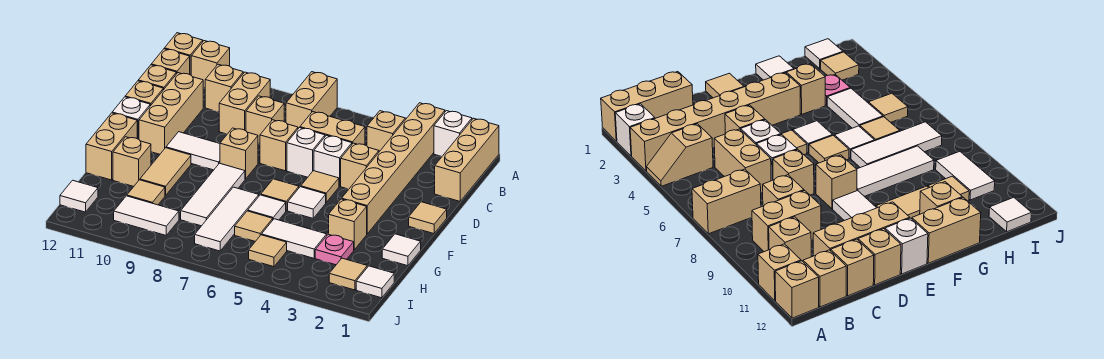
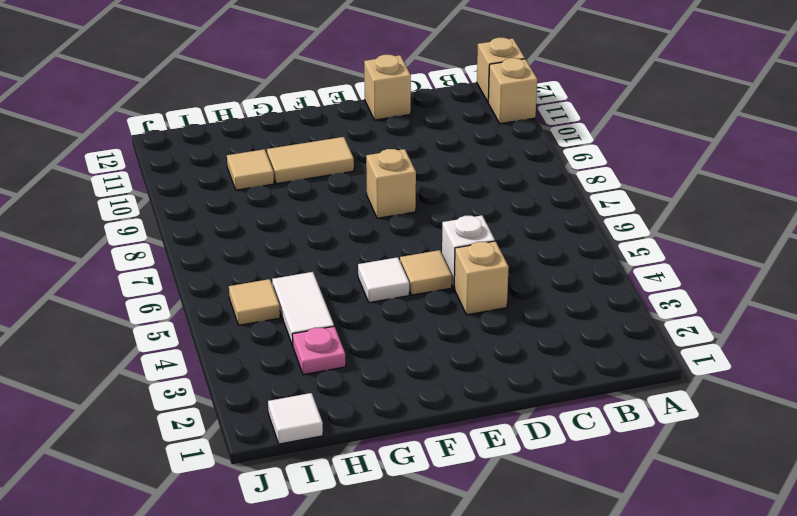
none -> tan brick A1:C1 level 1
none -> white brick A2 level 1
none -> tan brick A3:F3 level 1
none -> tan slope A4:B4 level 1 top B

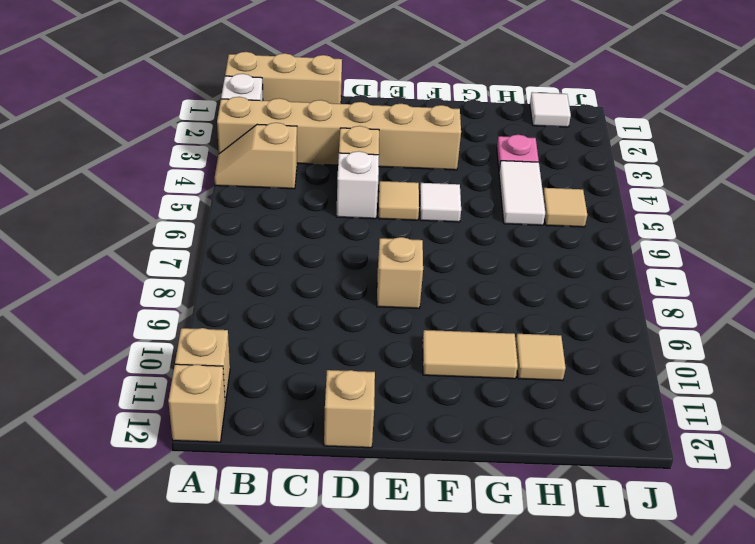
none -> tan brick A7:B7 level 1
none -> tan brick B9:C9 level 1
none -> tan brick B10 level 1
none -> tan brick B12 level 1

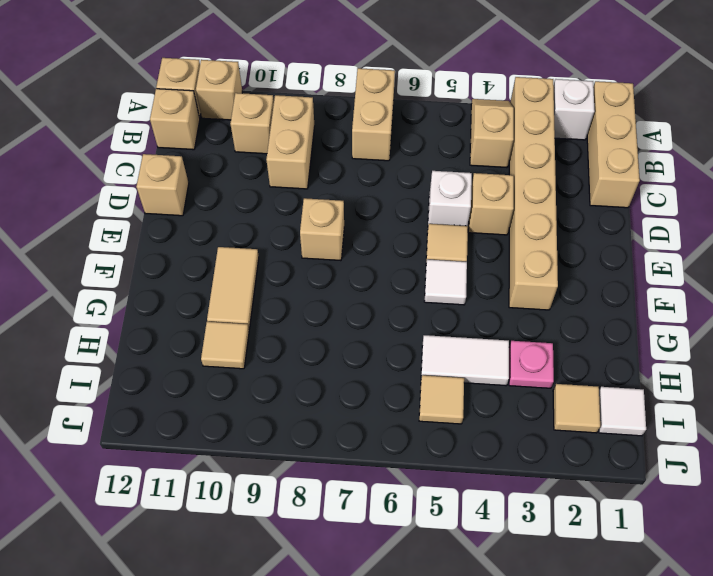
none -> tan brick C5:C6 level 1
none -> tan brick C8 level 1
none -> tan brick C11:E11 level 1
none -> tan brick C12 level 1

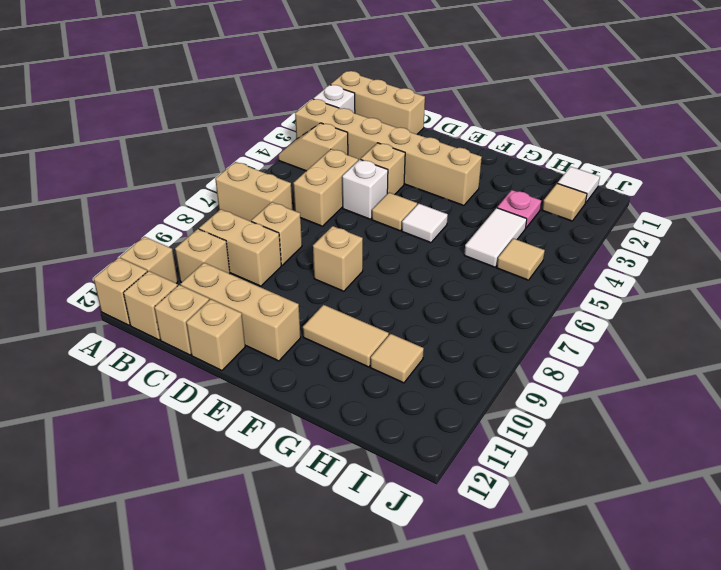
none -> white brick D6 level 1
none -> tan brick D7 level 1
none -> tan tile E1 level 1
none -> white tile E9:E10 level 1

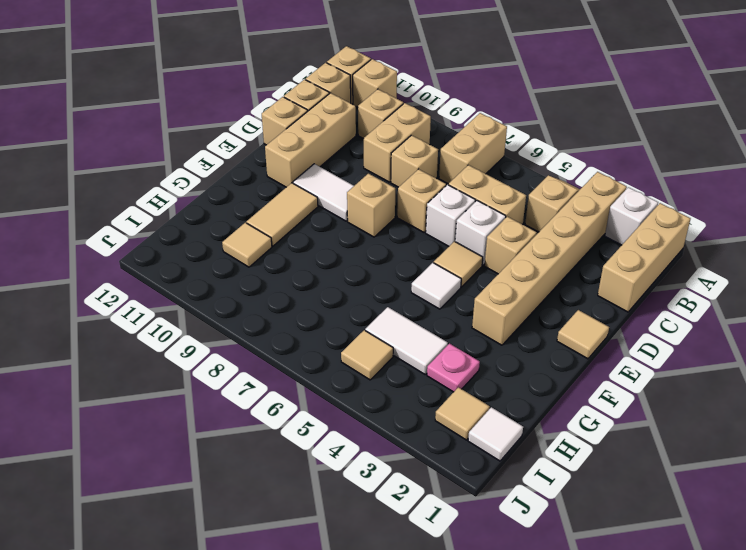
none -> white brick E12 level 1
none -> tan tile F6 level 1
none -> white tile F8:H8 level 1
none -> tan brick F12:G12 level 1

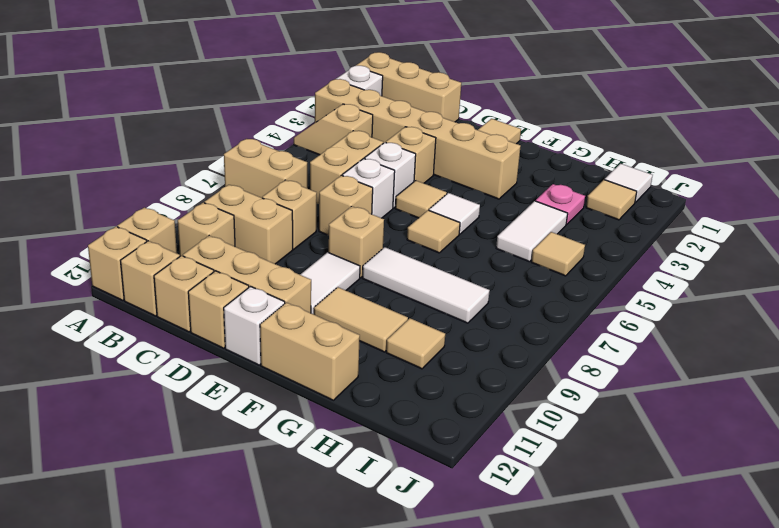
none -> white tile G1 level 1
none -> tan brick G3 level 1
none -> white tile G6 level 1
none -> white tile G7:I7 level 1

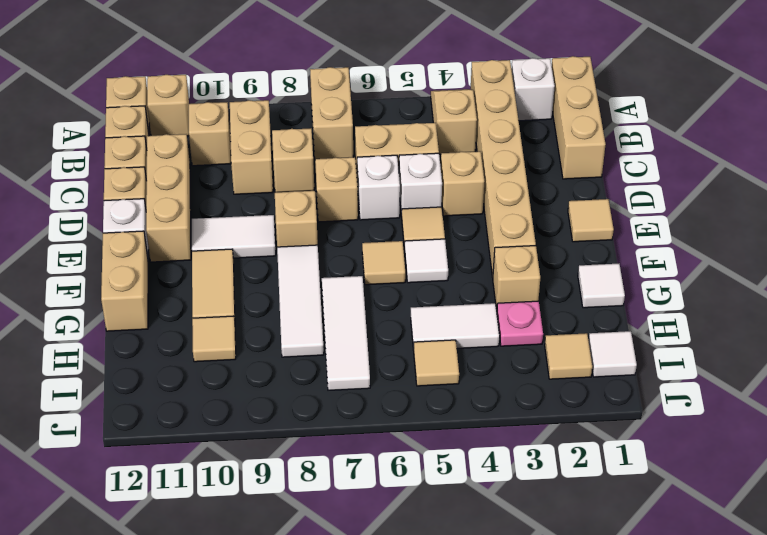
none -> white tile G6 level 1
none -> tan brick G11 level 1
none -> tan tile H6 level 1
none -> white tile I9:I10 level 1

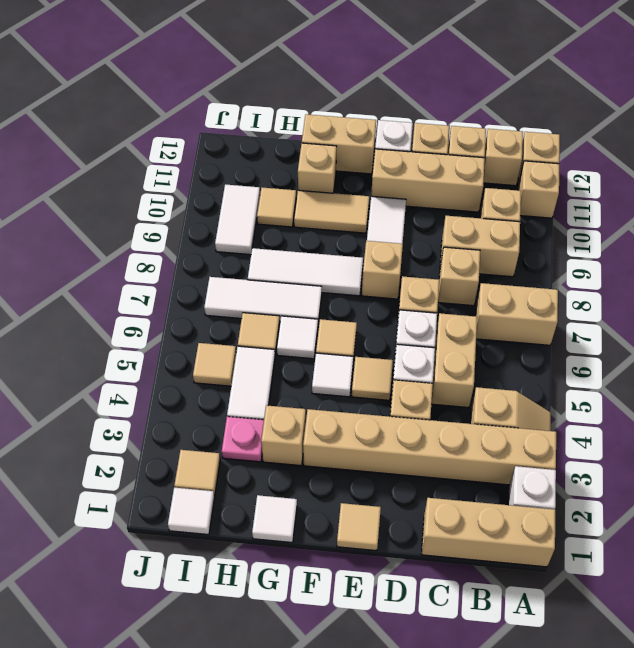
none -> white tile I12 level 1

